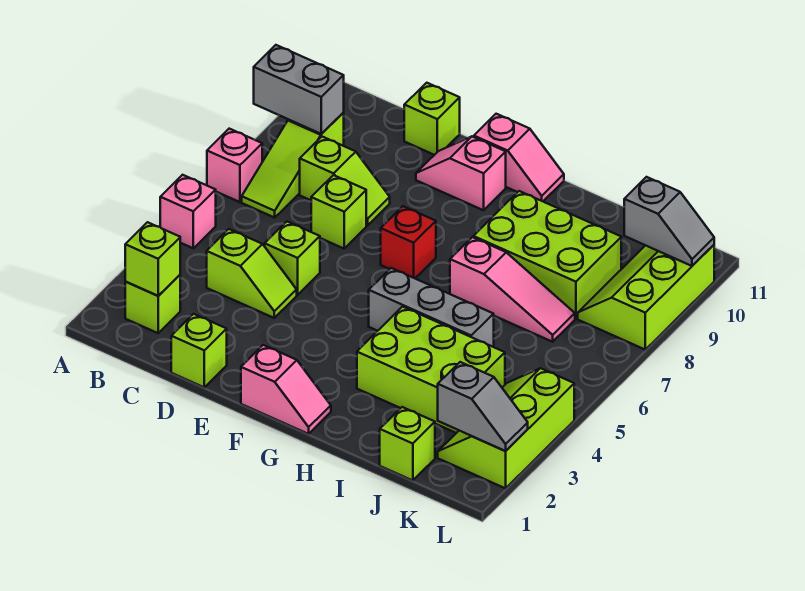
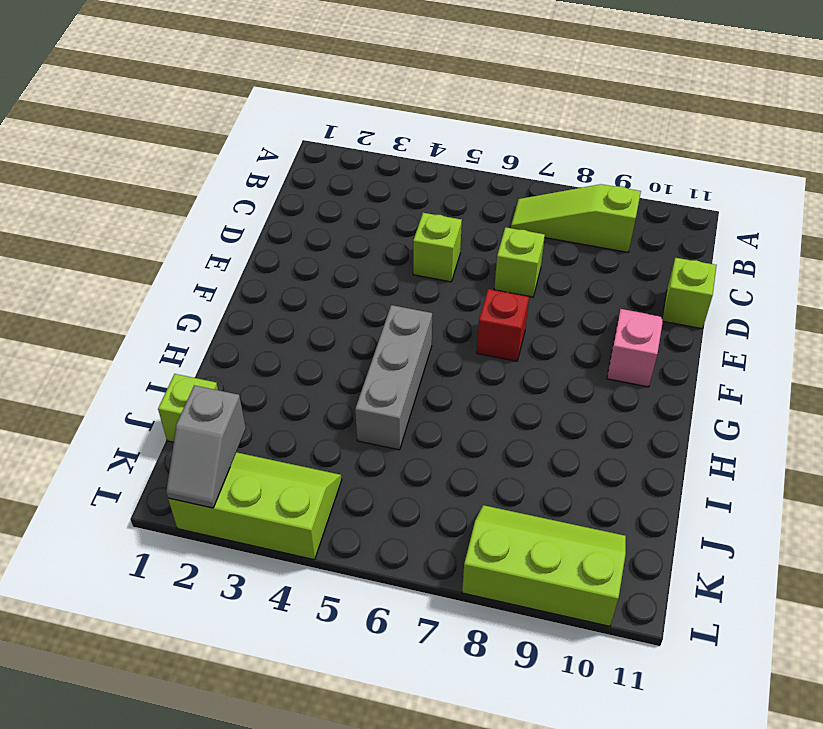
none -> pink brick A5 level 1
none -> pink brick A7 level 1
none -> lime brick B2 level 1

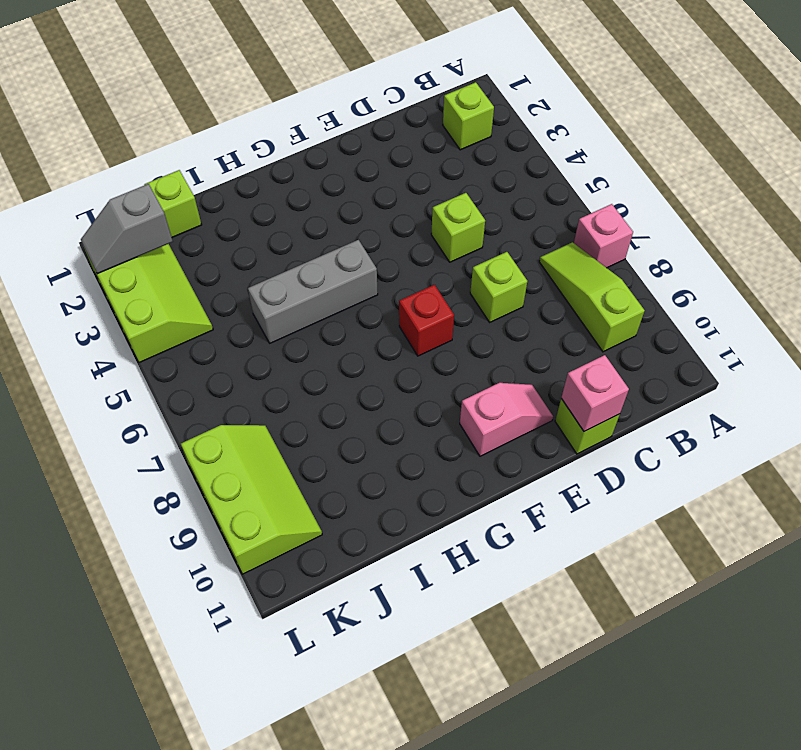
pink brick D11 level 2 -> pink brick A5 level 1
none -> lime slope C4:D4 level 1 top C
none -> lime slope C8:D8 level 1 top C
none -> lime brick D1 level 1

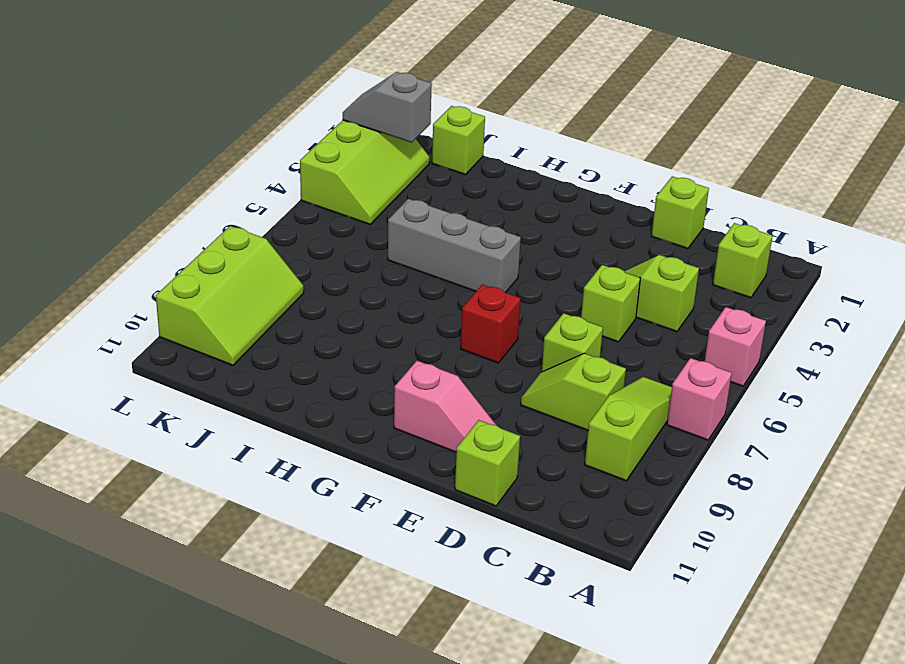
none -> pink slope F1:G1 level 1 top F
none -> pink slope F11:G11 level 1 top F
none -> lime brick H3:J4 level 1

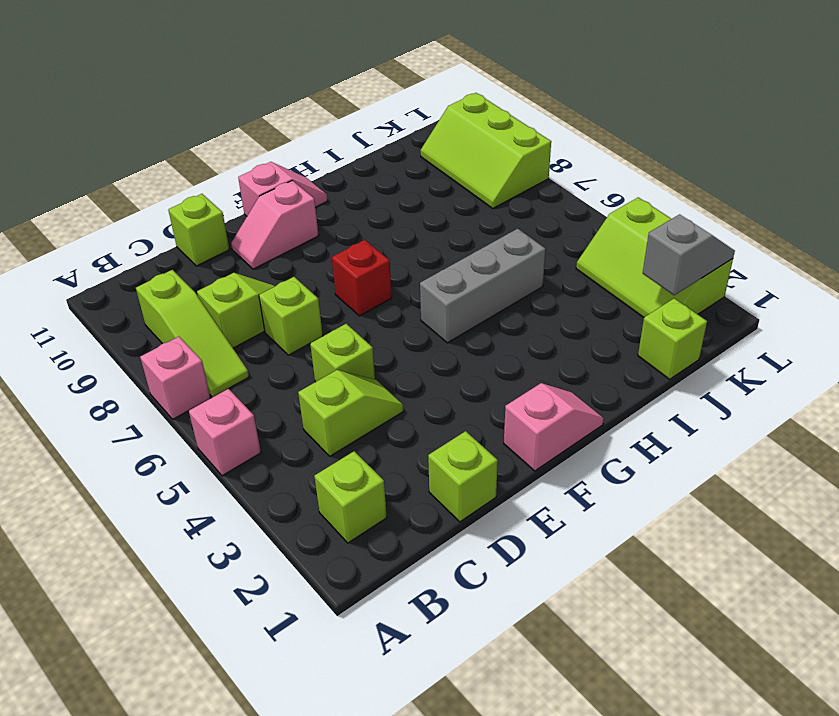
none -> lime brick H3:J4 level 1
none -> pink slope H7:J7 level 1 top H
none -> lime brick H8:J9 level 1

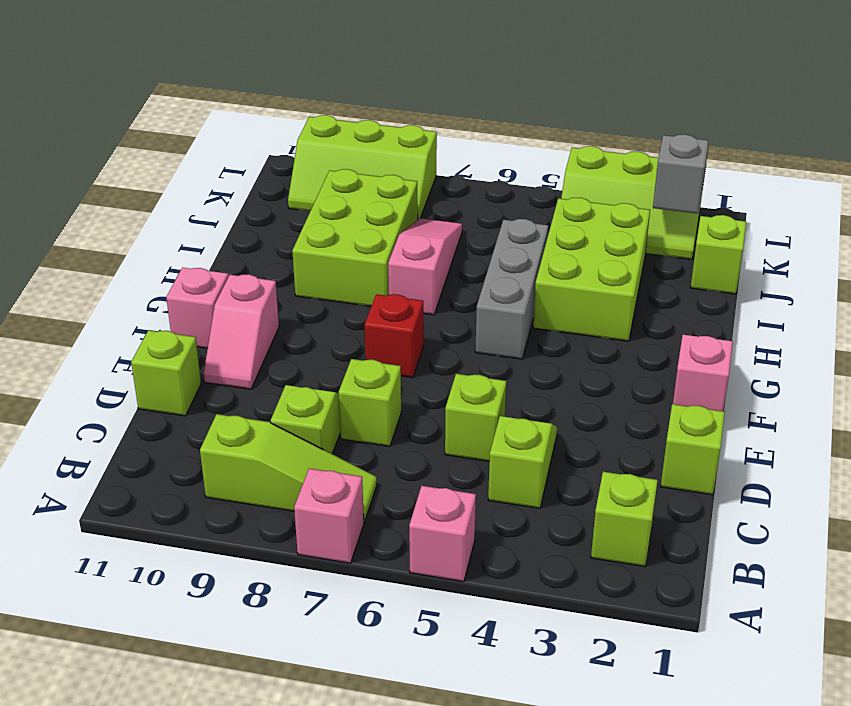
none -> grey brick A9:B9 level 2
none -> lime brick B2 level 2
none -> grey slope K10:L10 level 2 top K

